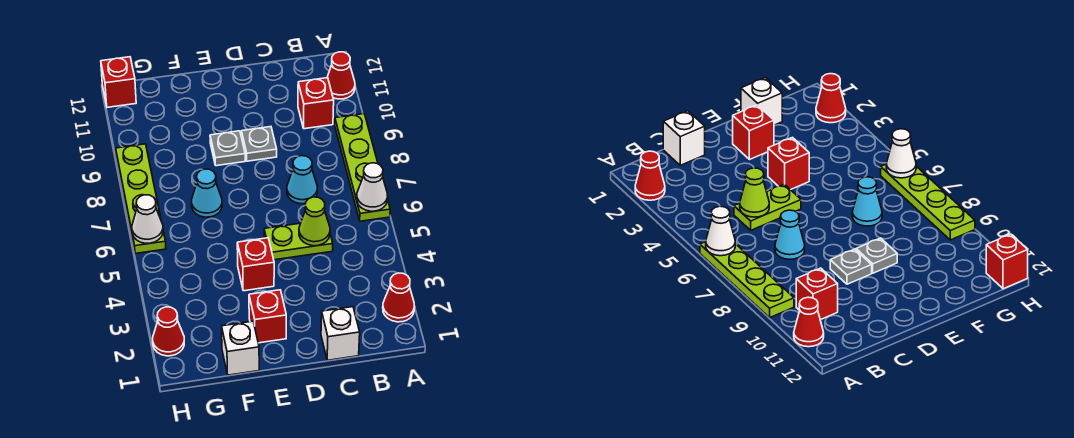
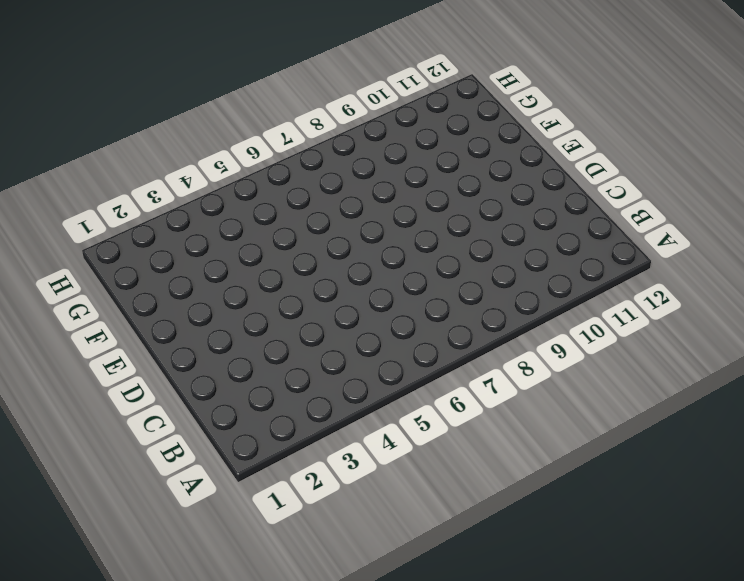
none -> red cone A2 level 1
none -> lime plate A6:A9 level 1
none -> red cone A11 level 1

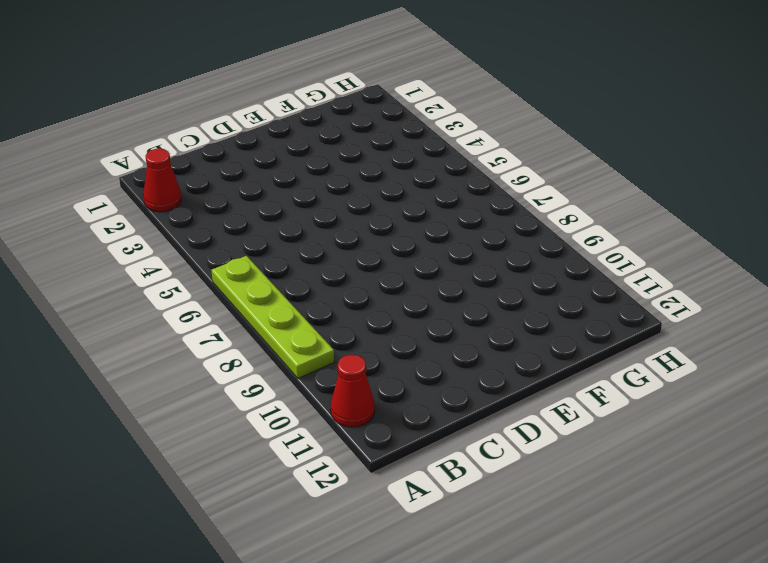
none -> red brick B10 level 1
none -> white brick C1 level 1
none -> lime plate C5:D5 level 1

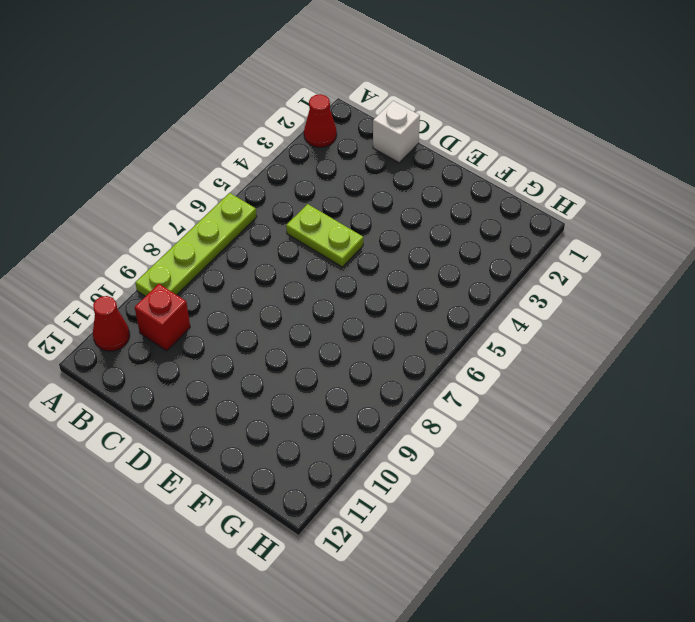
none -> cyan cone C7 level 1
none -> grey plate D9 level 1
none -> red brick E2 level 1

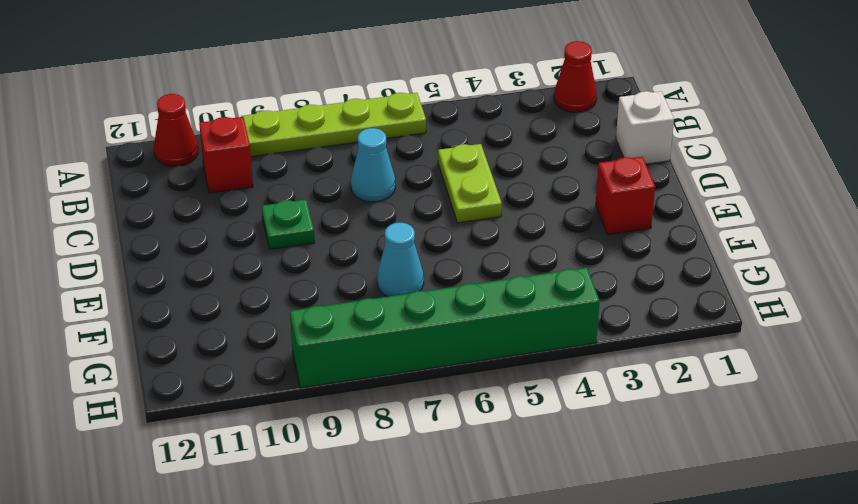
green plate D9 level 1 -> grey plate D9 level 1
green brick H4:H9 level 1 -> lime plate H6:H9 level 1
none -> red brick E4 level 1
none -> grey plate E9 level 1
none -> white brick F1 level 1

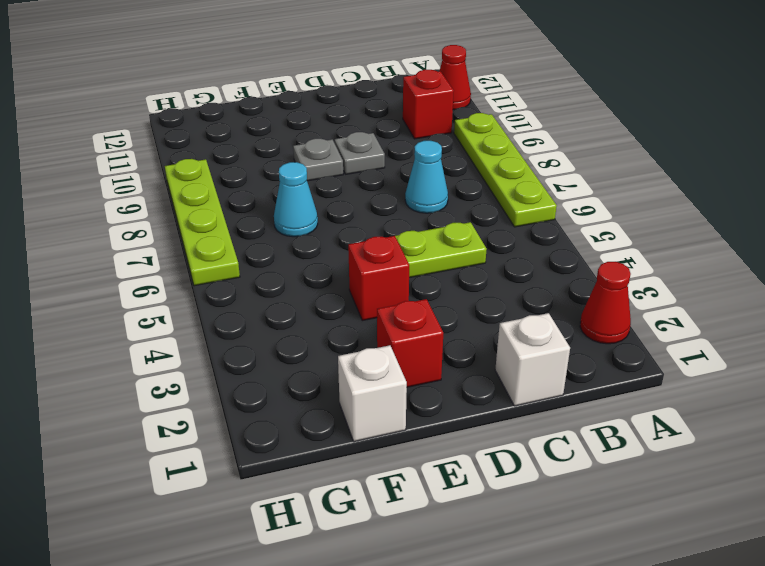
none -> red cone H2 level 1
none -> red brick H12 level 1
none -> white cone A6 level 2

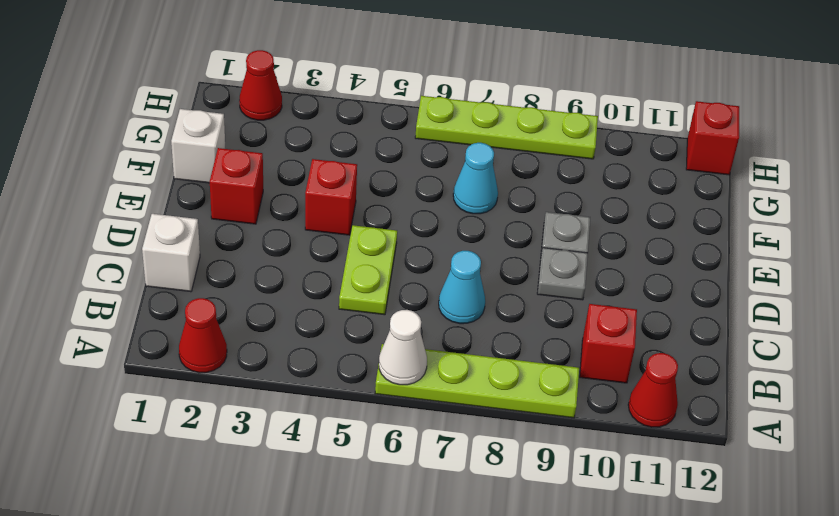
none -> lime cone C5 level 2
none -> white cone H6 level 2

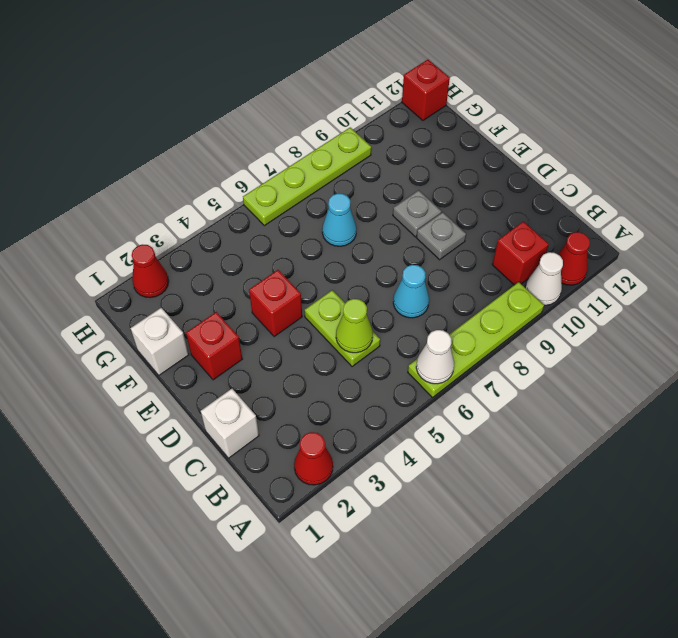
white cone A10 level 1 -> white cone H6 level 2

